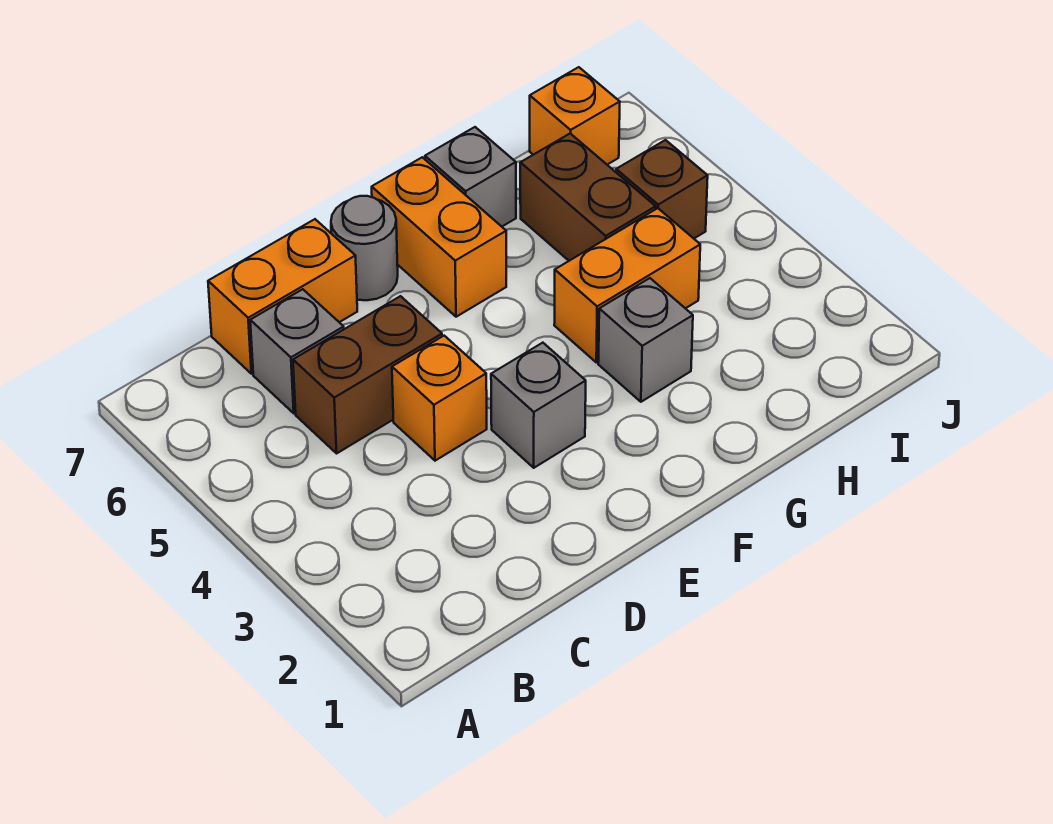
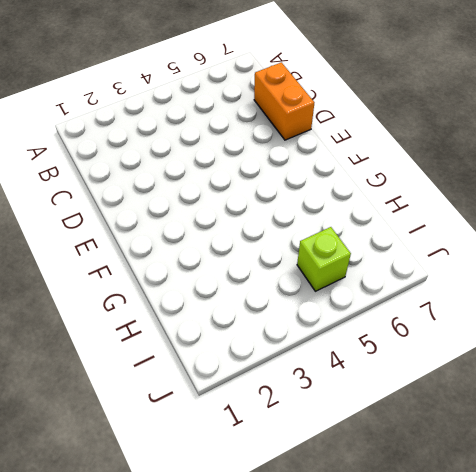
lime brick I5 level 1 -> brown brick I5 level 1
none -> brown brick C5:D5 level 1
none -> grey brick C6 level 1
none -> orange brick D4 level 1

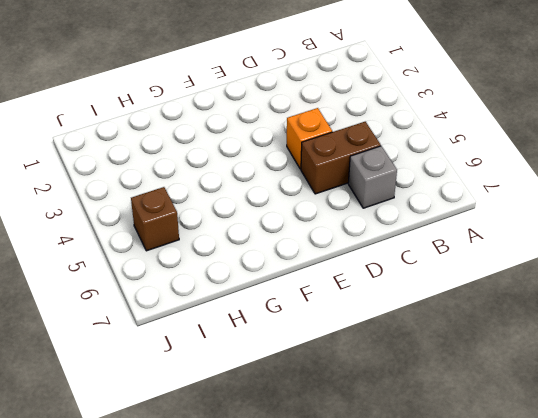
none -> orange brick C7:D7 level 1
none -> grey brick E3 level 1
none -> grey round brick E7 level 1

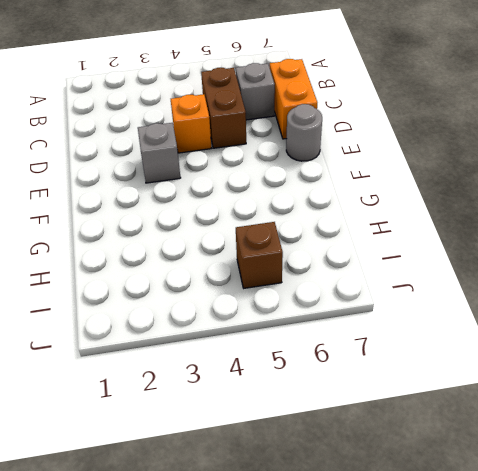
none -> orange brick F6:F7 level 1
none -> grey brick G3 level 1
none -> orange brick G4:H4 level 1

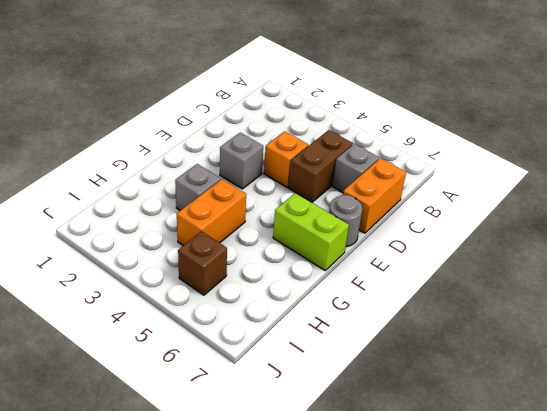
lime brick F6:F7 level 1 -> orange brick F6:F7 level 1
none -> grey brick G7 level 1
none -> brown brick H5:H6 level 1
none -> orange brick I7 level 1

